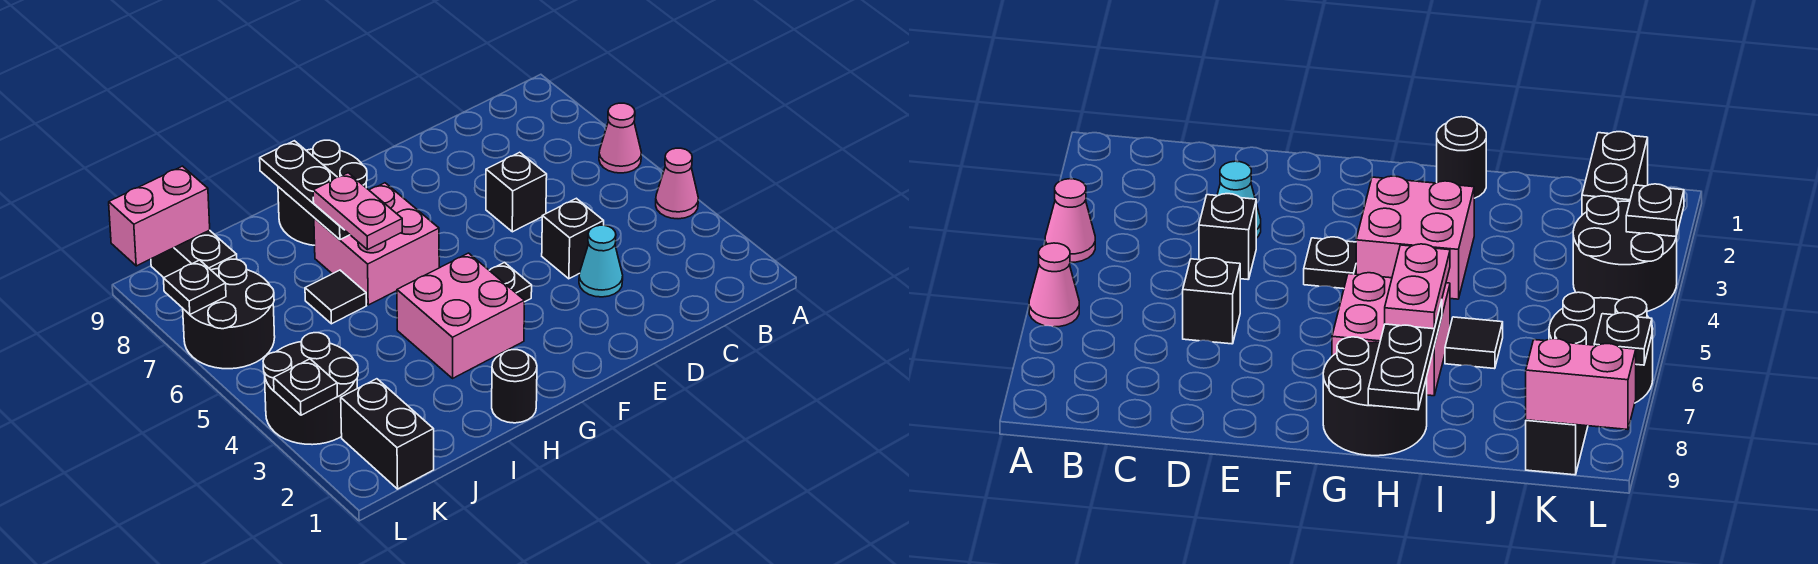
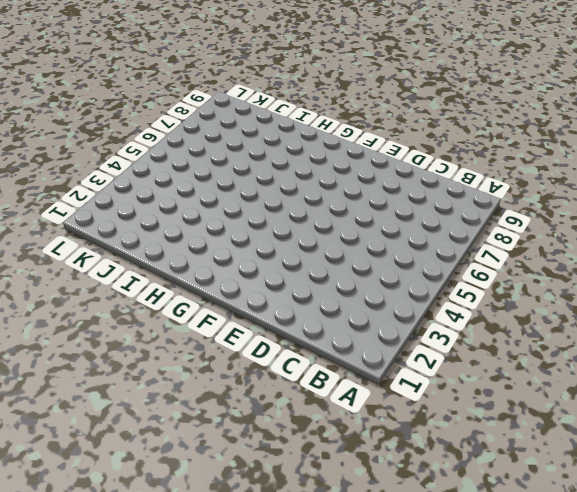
none -> pink cone A4 level 1
none -> pink cone A6 level 1
none -> cyan cone D3 level 1

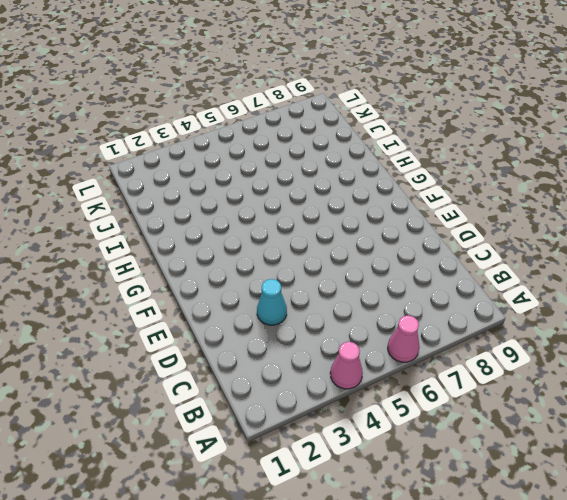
none -> black brick D4 level 1
none -> black brick D6 level 1
none -> black plate F4 level 1

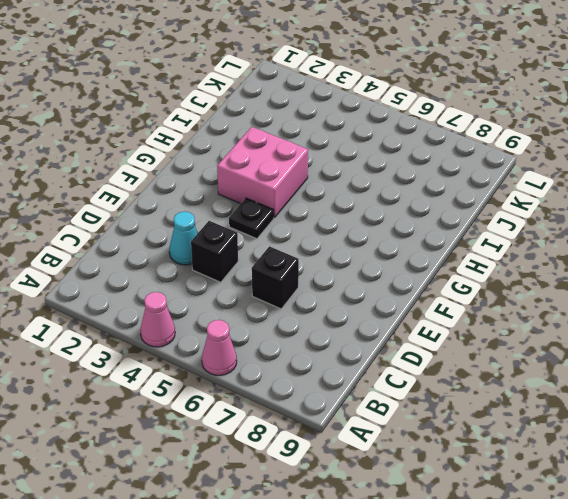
none -> pink brick G6:H7 level 1
none -> black round brick G8:H9 level 1
none -> black round brick H1 level 1

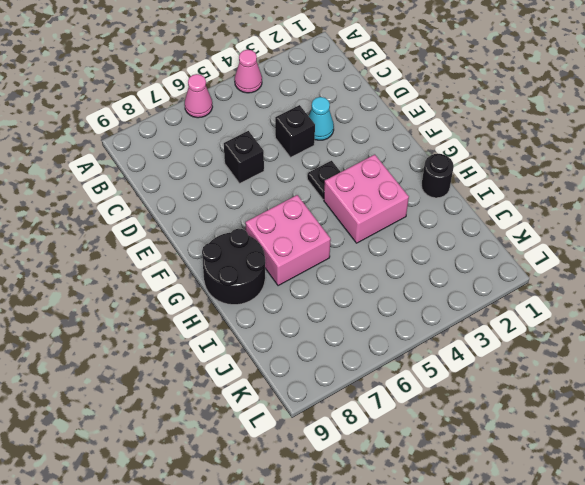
none -> black tile I6 level 1
none -> black brick K1:K2 level 1
none -> black round brick K3:L4 level 1

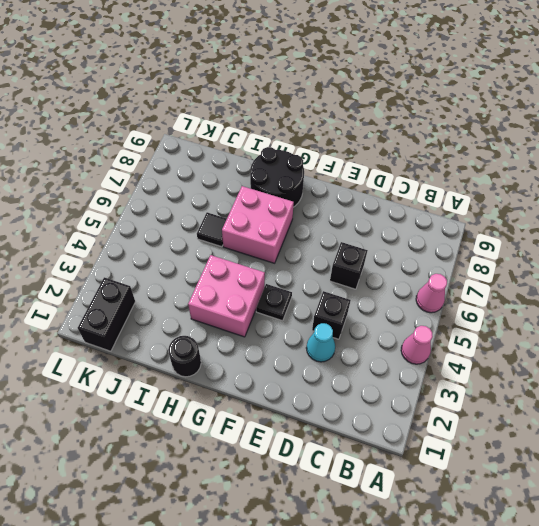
none -> black round brick K3:L4 level 1
none -> black round brick K6:L7 level 1
none -> black brick K8:K9 level 1

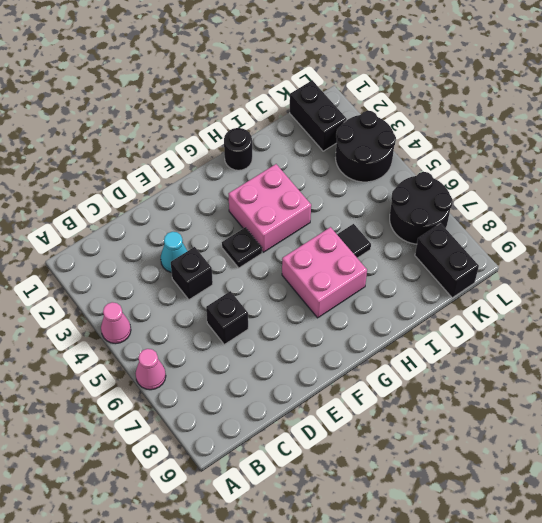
none -> black round brick G8:H9 level 1
none -> black plate H7:H9 level 2
none -> pink brick K9:L9 level 2

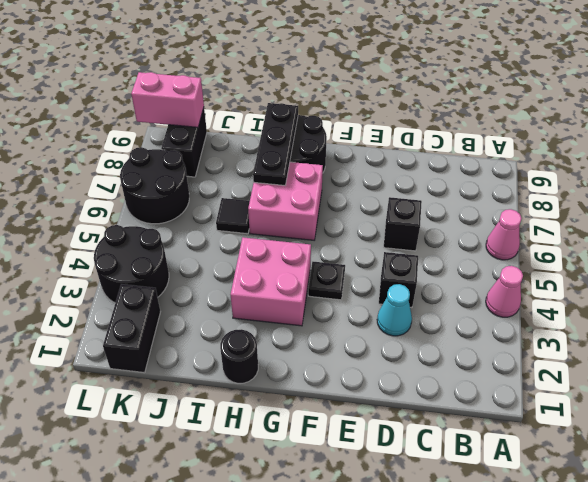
none -> black plate L3 level 2
none -> black plate L7 level 2
none -> pink plate H6:H7 level 3

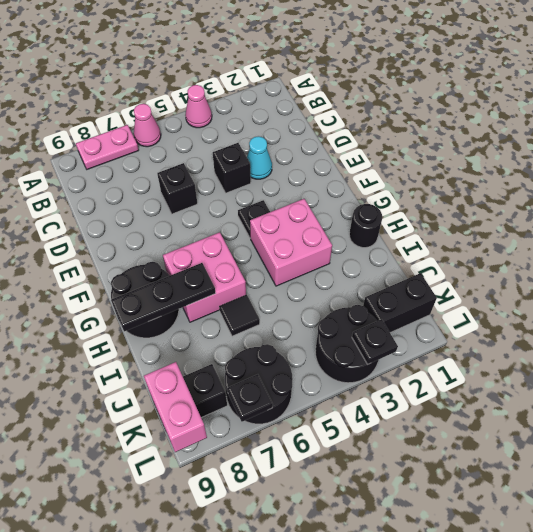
pink plate A7:A8 level 1 -> pink plate H6:H7 level 3

